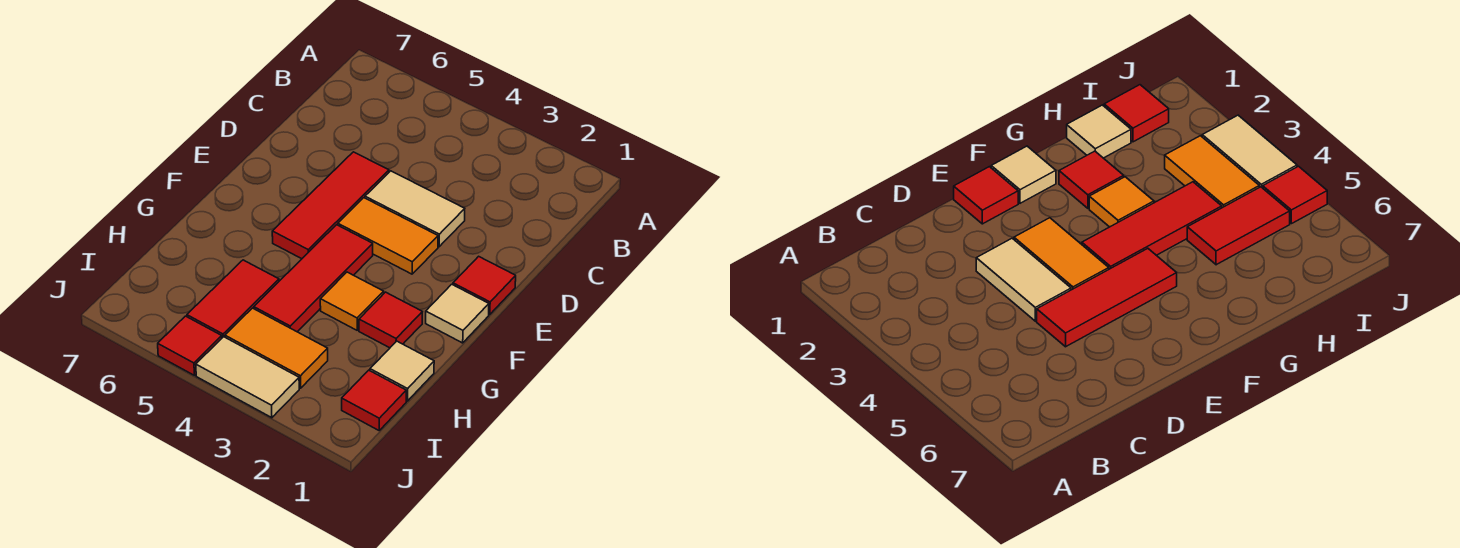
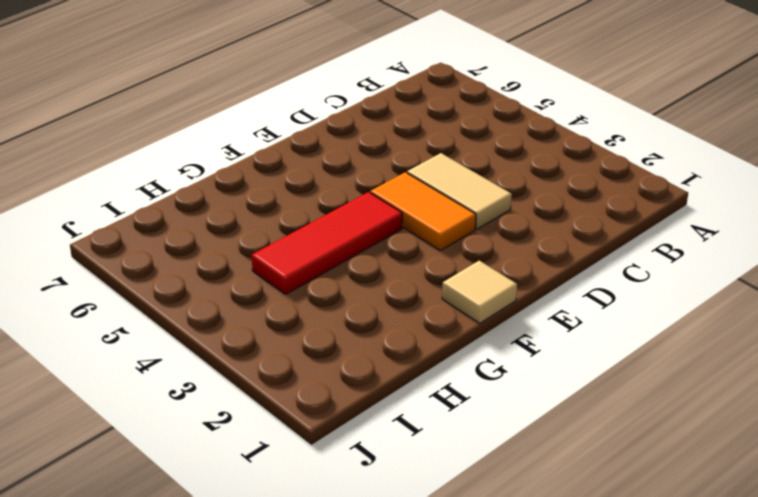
none -> red tile D5:F5 level 1
none -> red tile E1 level 1
none -> red tile G2 level 1

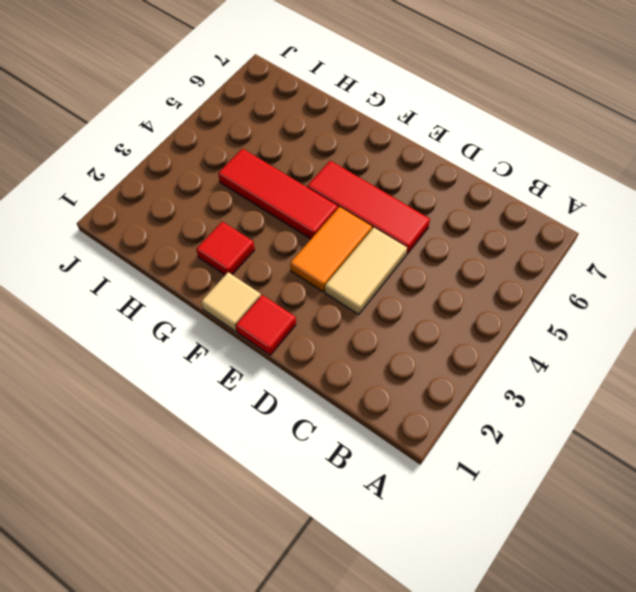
none -> orange tile G3 level 1
none -> tan tile H1 level 1
none -> red tile H5:I5 level 1

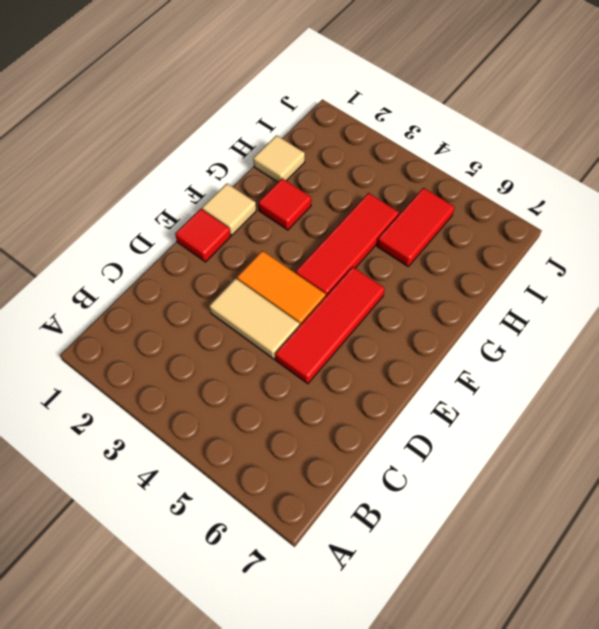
none -> orange tile G3 level 1
none -> red tile I1 level 1
none -> orange tile I3:I4 level 1

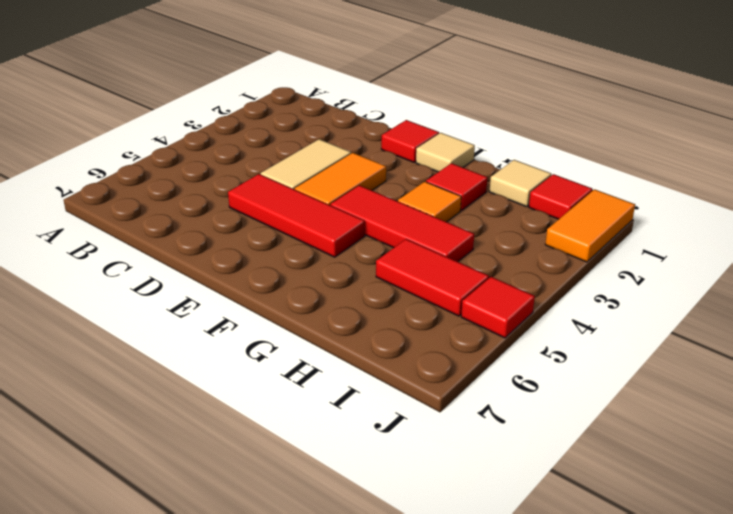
orange tile J1:J2 level 1 -> orange tile I3:I4 level 1
none -> tan tile J3:J4 level 1

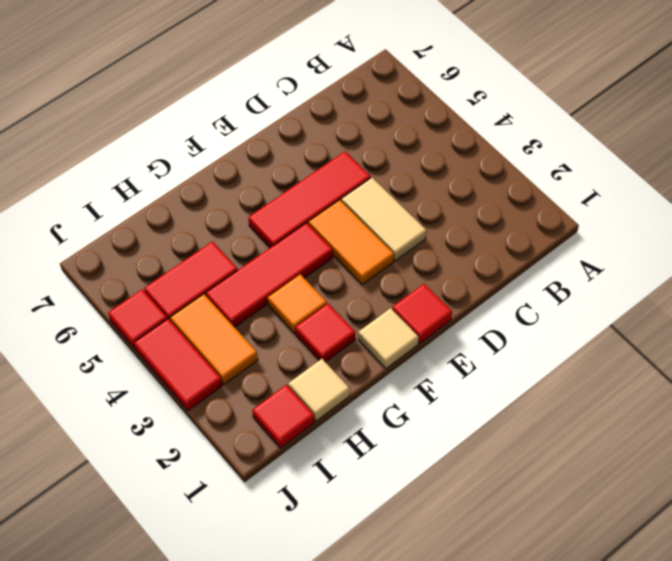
red tile J3:J4 level 1 -> tan tile J3:J4 level 1

